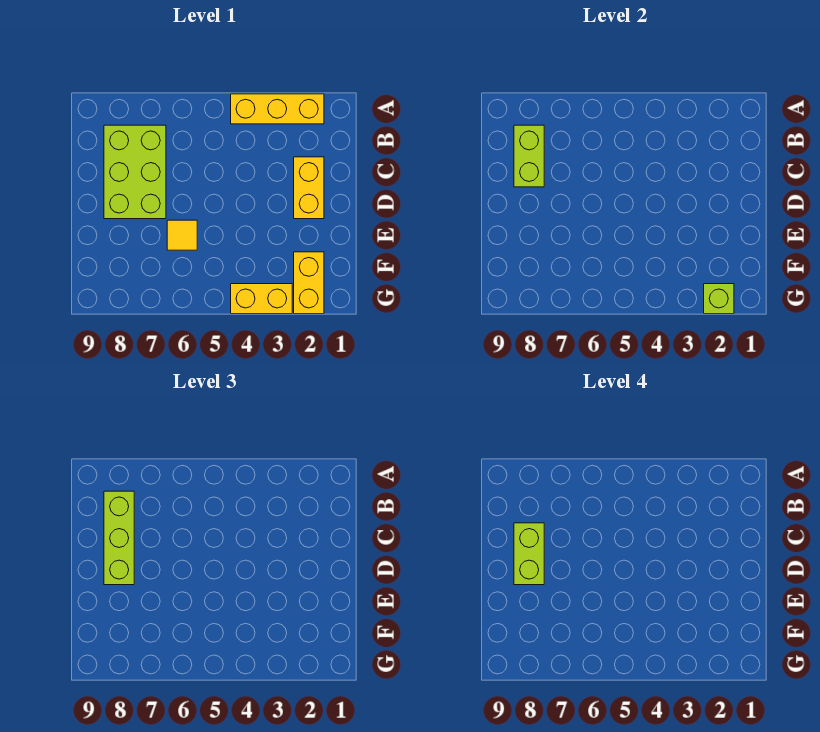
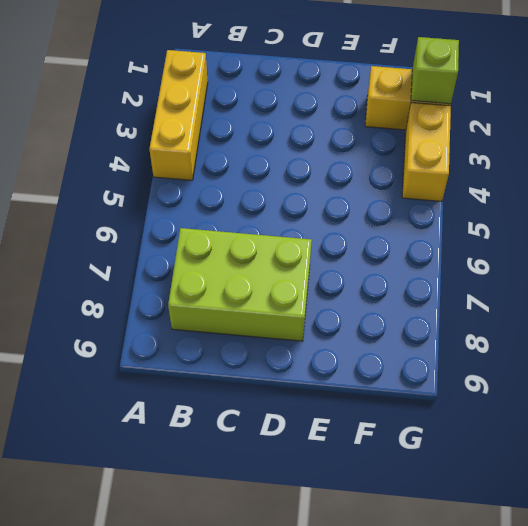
none -> yellow brick C2:D2 level 1
none -> yellow tile E6 level 1

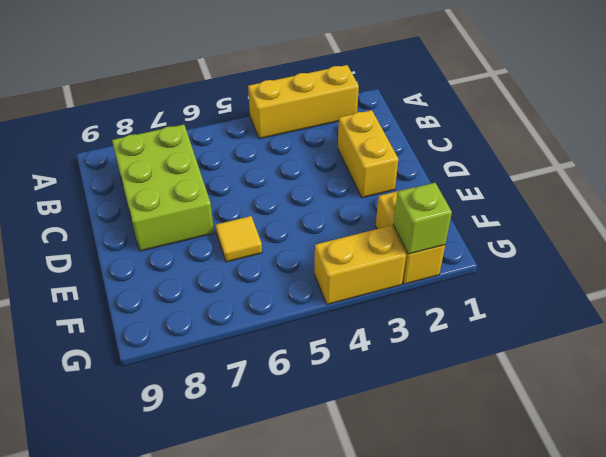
none -> lime brick B8:C8 level 2
none -> lime brick B8:D8 level 3

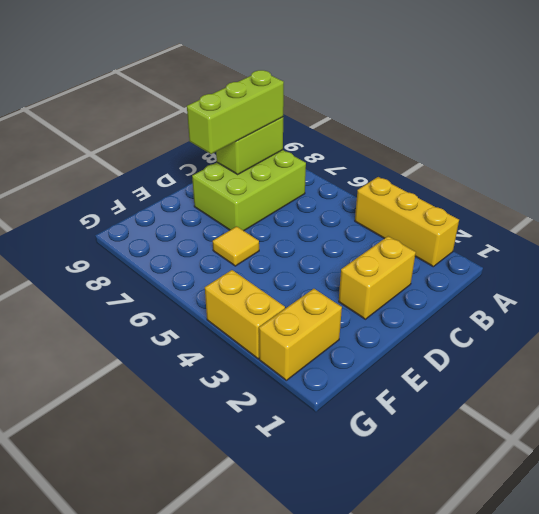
none -> lime brick G2 level 2
none -> lime brick C8:D8 level 4

